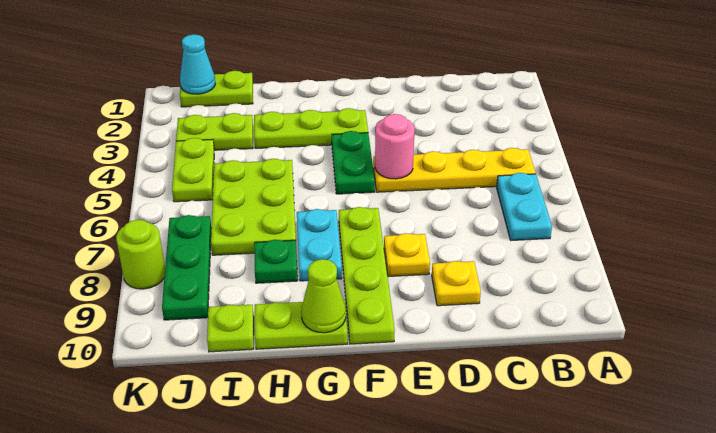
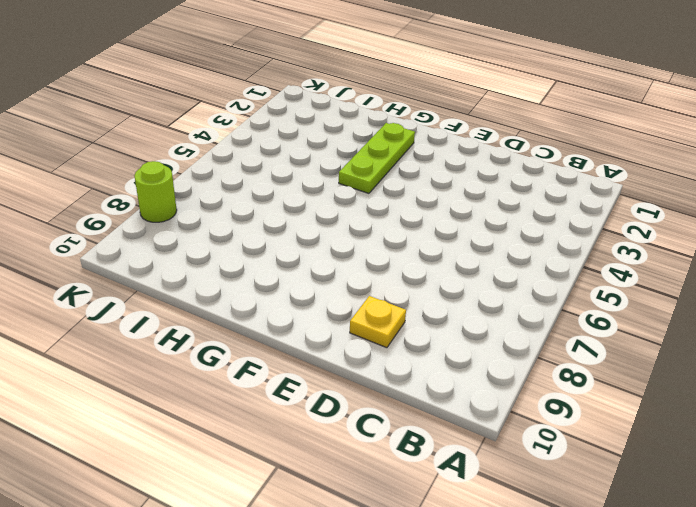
lime plate G2:G4 level 1 -> lime plate F3:H3 level 1
none -> yellow plate B5:E5 level 1
none -> cyan plate B6:B7 level 1
none -> yellow plate E8 level 1

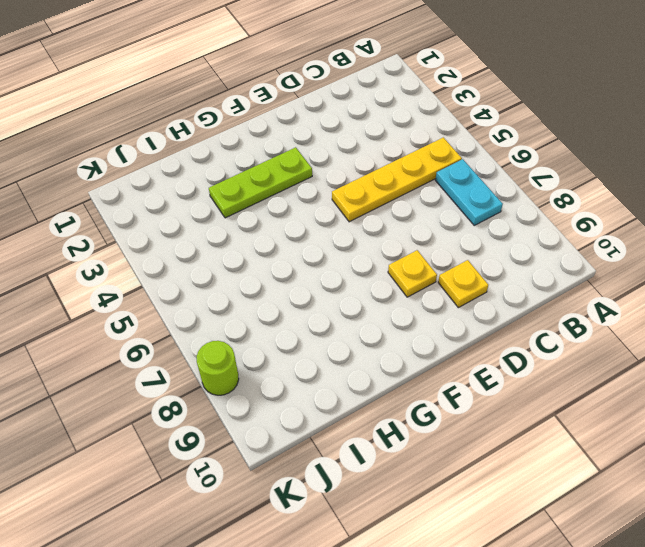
none -> green plate F4:F5 level 1
none -> lime plate F7:F10 level 1
none -> cyan plate G7:G8 level 1

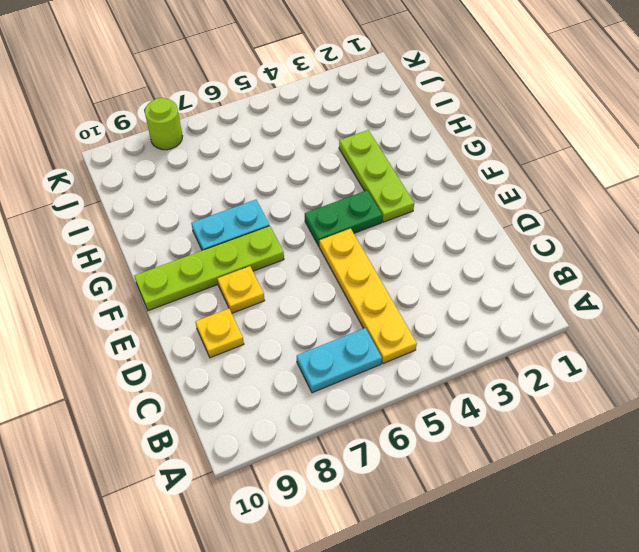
none -> lime plate G10:H10 level 1
none -> lime plate H5:I7 level 1
none -> green plate H8 level 1

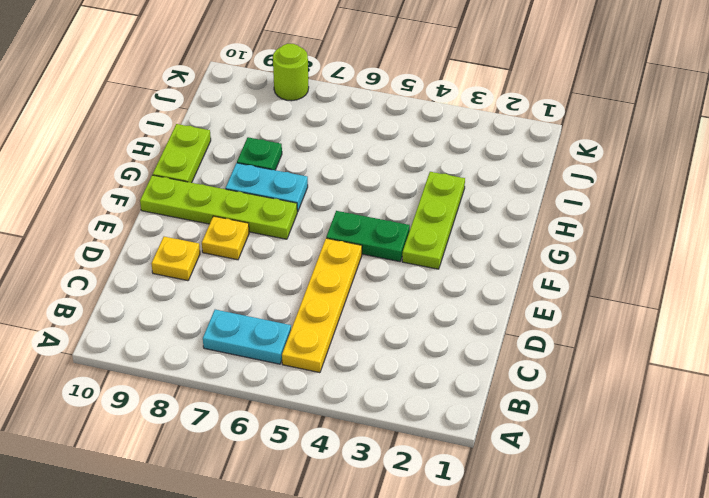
none -> lime plate H5:I7 level 1
none -> lime plate I1:J1 level 1
none -> lime plate I3:J3 level 1

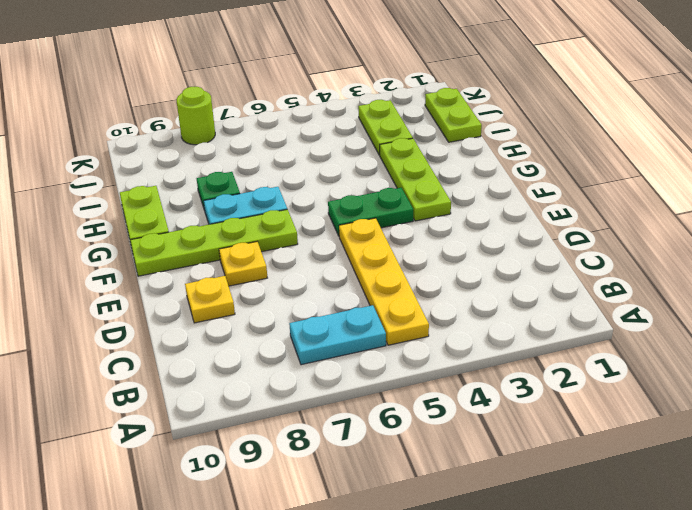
none -> lime plate H5:I7 level 1
none -> lime plate I10 level 1
none -> lime plate J4:J5 level 1

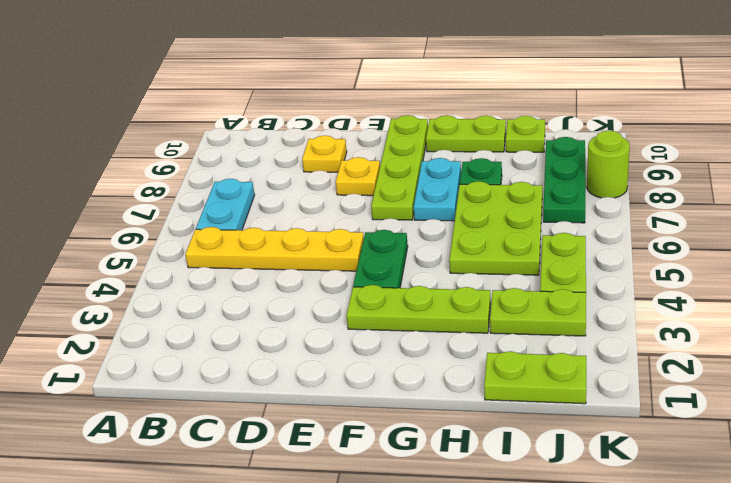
none -> pink round brick E5 level 2
none -> lime cone G10 level 2
none -> cyan cone J1 level 2

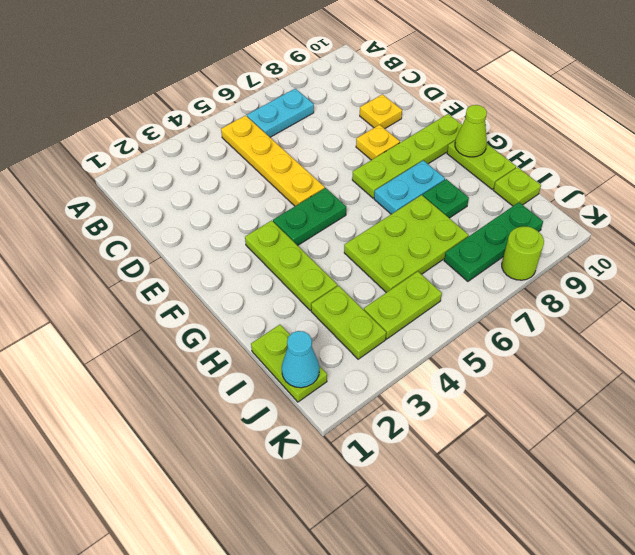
none -> pink round brick E5 level 2

